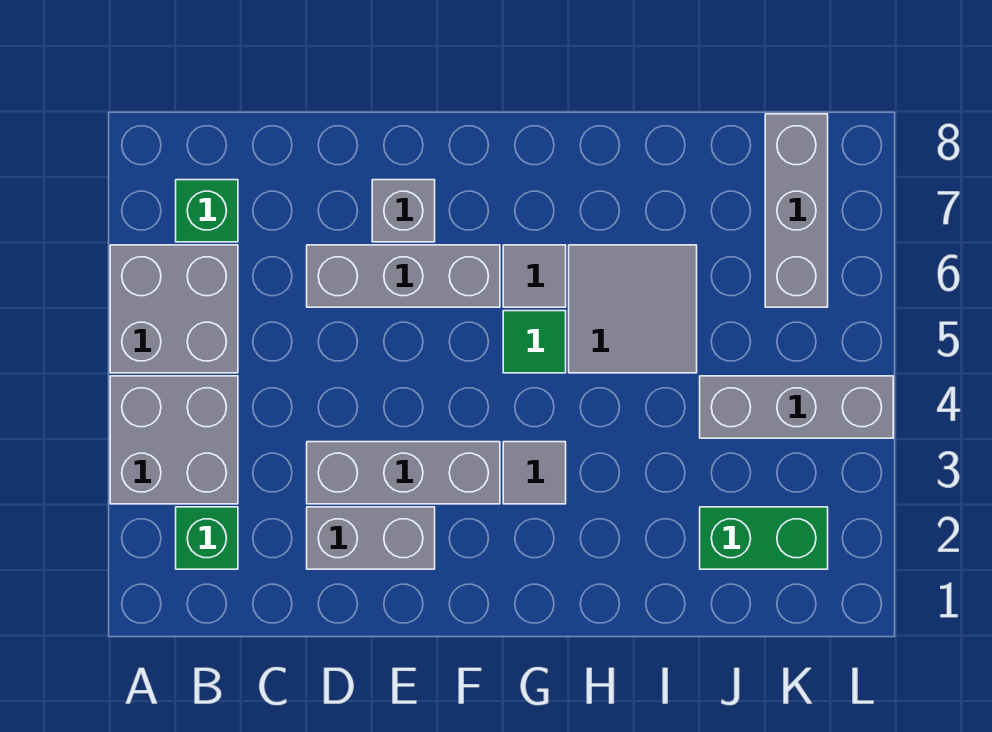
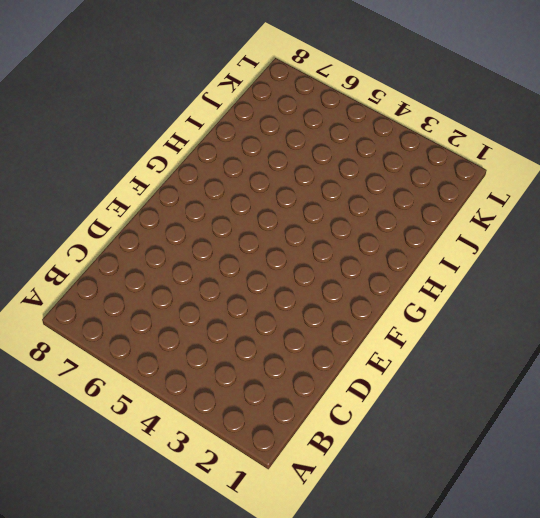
none -> grey brick A3:B4 level 1
none -> grey brick A5:B6 level 1
none -> green brick B2 level 1

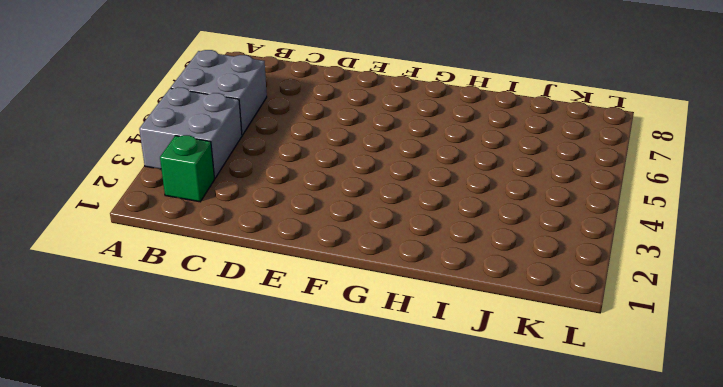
none -> green brick B7 level 1
none -> grey brick D2:E2 level 1
none -> grey brick D3:F3 level 1

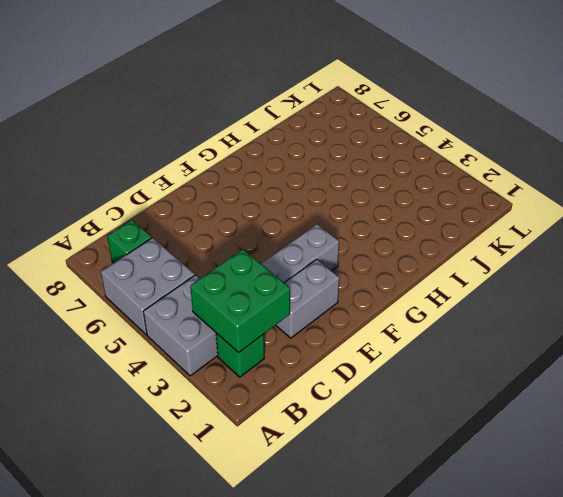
green brick B2:C3 level 2 -> none
none -> grey brick D6:F6 level 1
none -> grey brick E7 level 1
none -> grey tile G3 level 1

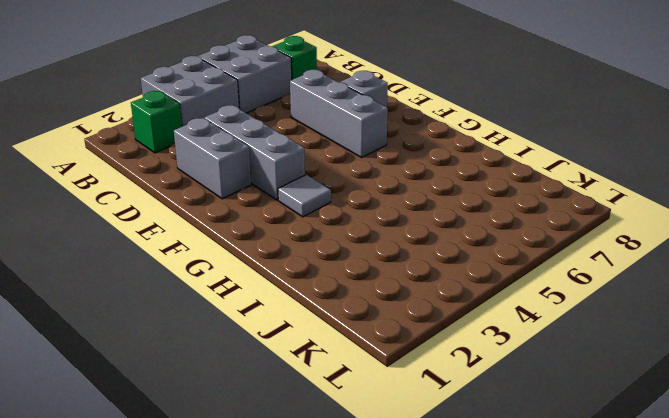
none -> green tile G5 level 1
none -> grey tile G6 level 1
none -> grey tile H5:I6 level 1

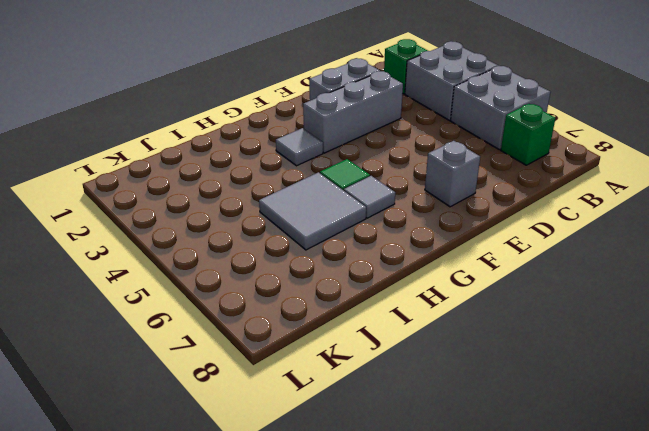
none -> grey brick D6:F6 level 1
none -> green brick J2:K2 level 1
none -> grey brick J4:L4 level 1

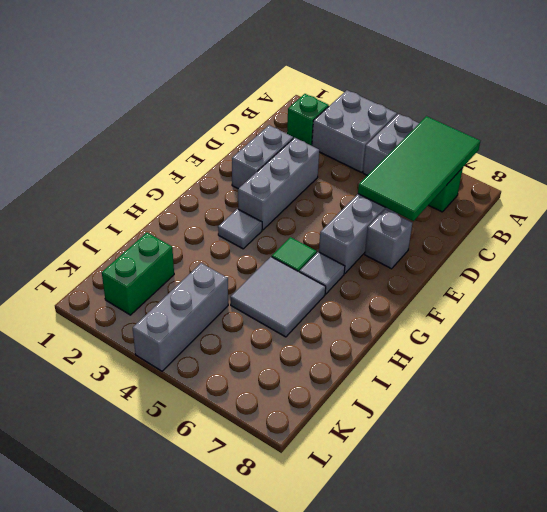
green tile A6:D7 level 2 -> none
none -> grey brick K6:K8 level 1

